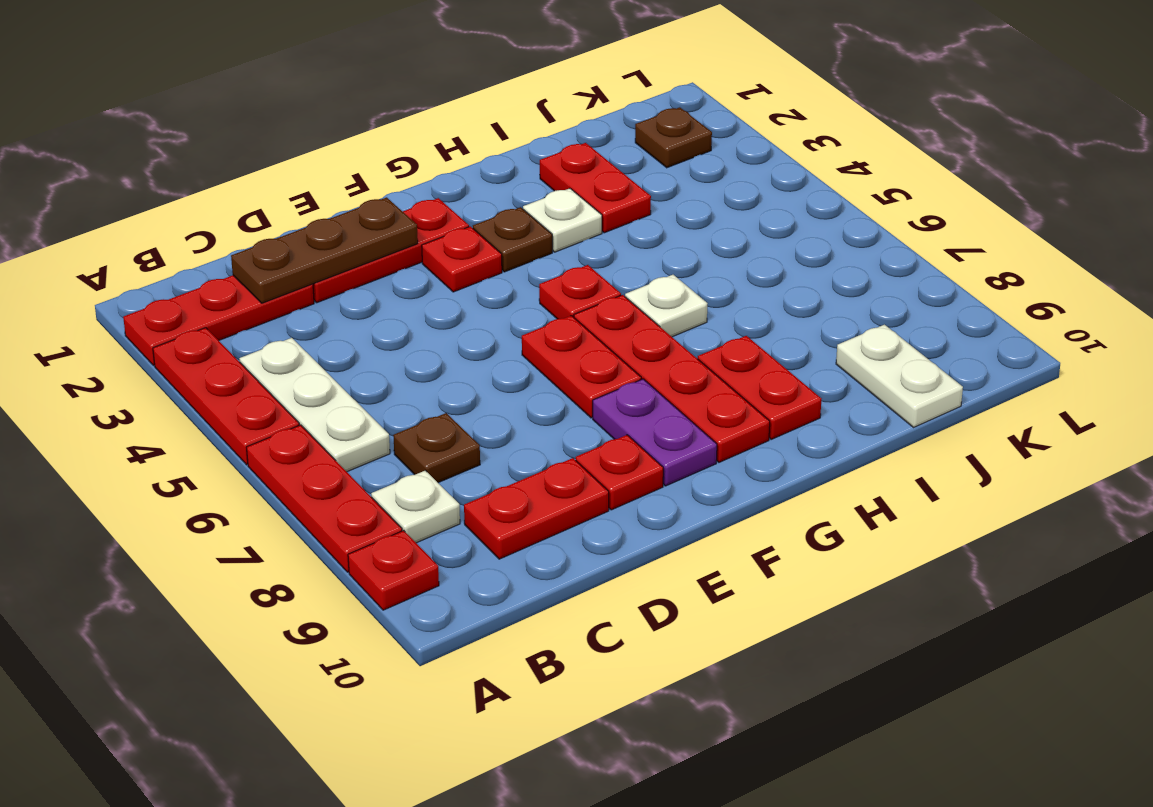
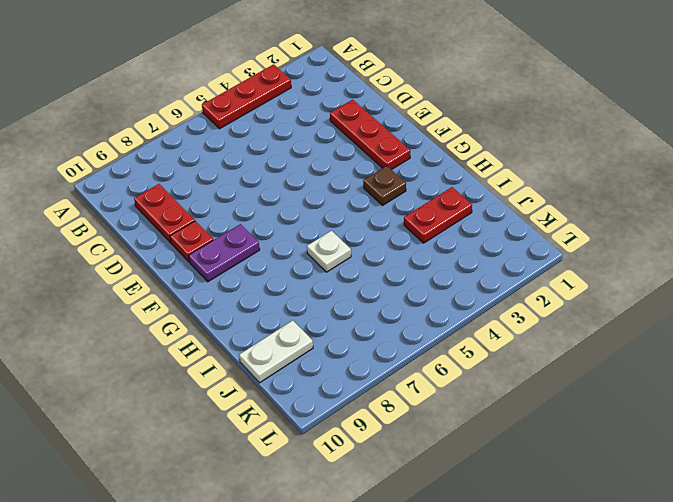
none -> red plate A2:C2 level 1
none -> red plate A6:A8 level 1
none -> red plate A9 level 1

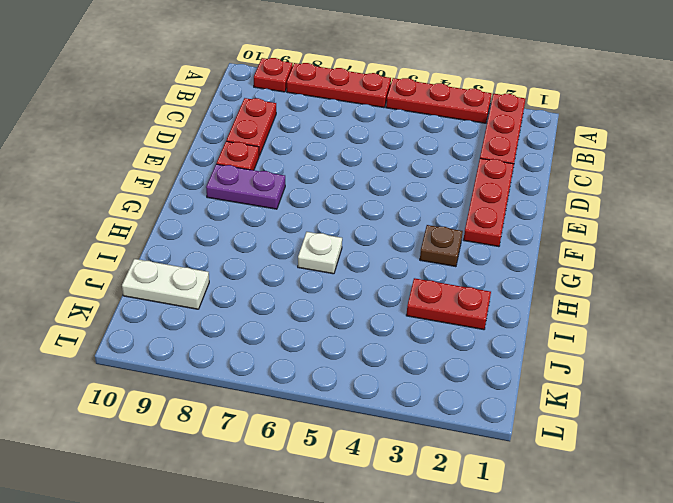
none -> white plate B4:B6 level 1
none -> white plate B8 level 1
none -> brown plate C7 level 1

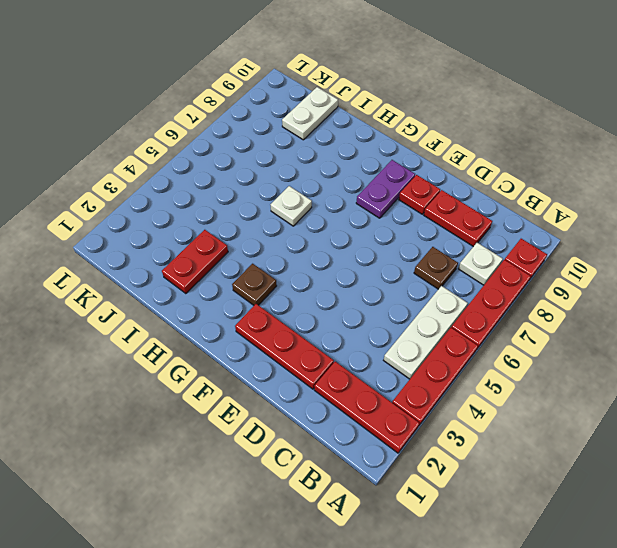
none -> red plate F3 level 1
none -> red plate F6:F7 level 1
none -> red plate G5 level 1

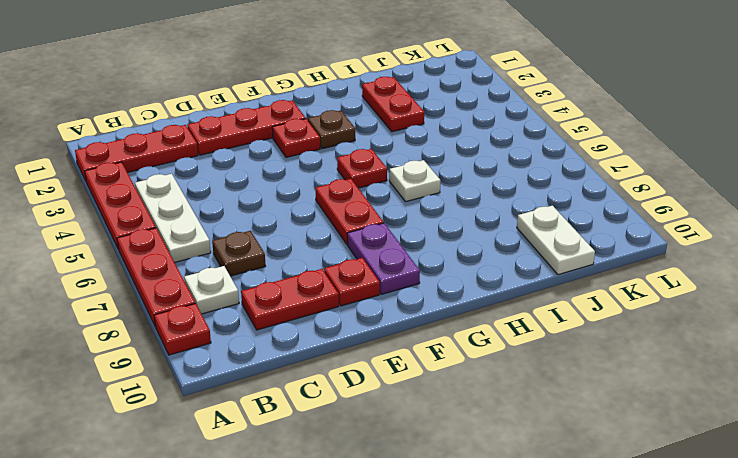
none -> red plate G6:G9 level 1
none -> white plate H3 level 1
none -> red plate H8:H9 level 1

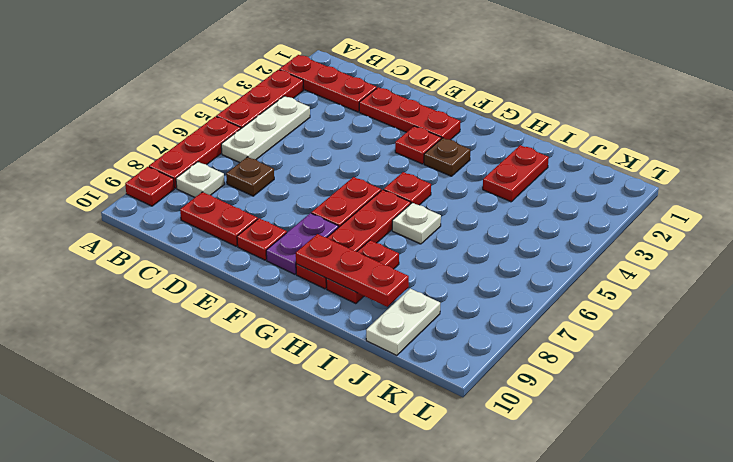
red plate G9:I9 level 2 -> none
none -> white plate H3 level 1
none -> brown plate K2 level 1
none -> brown plate C2:E2 level 2

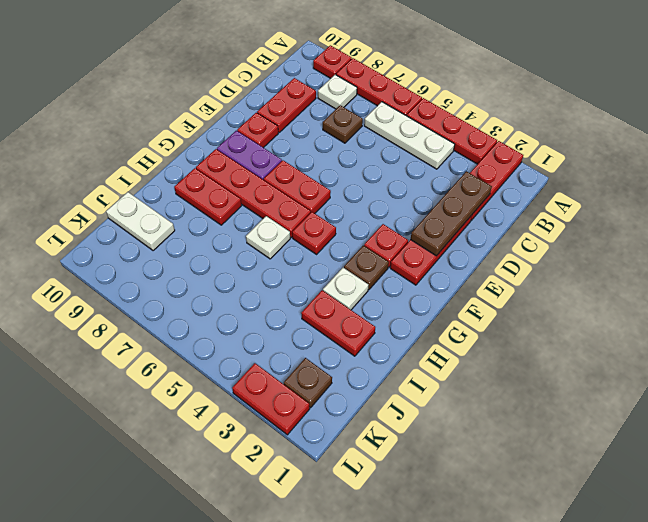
red plate L2:L3 level 1 -> none

